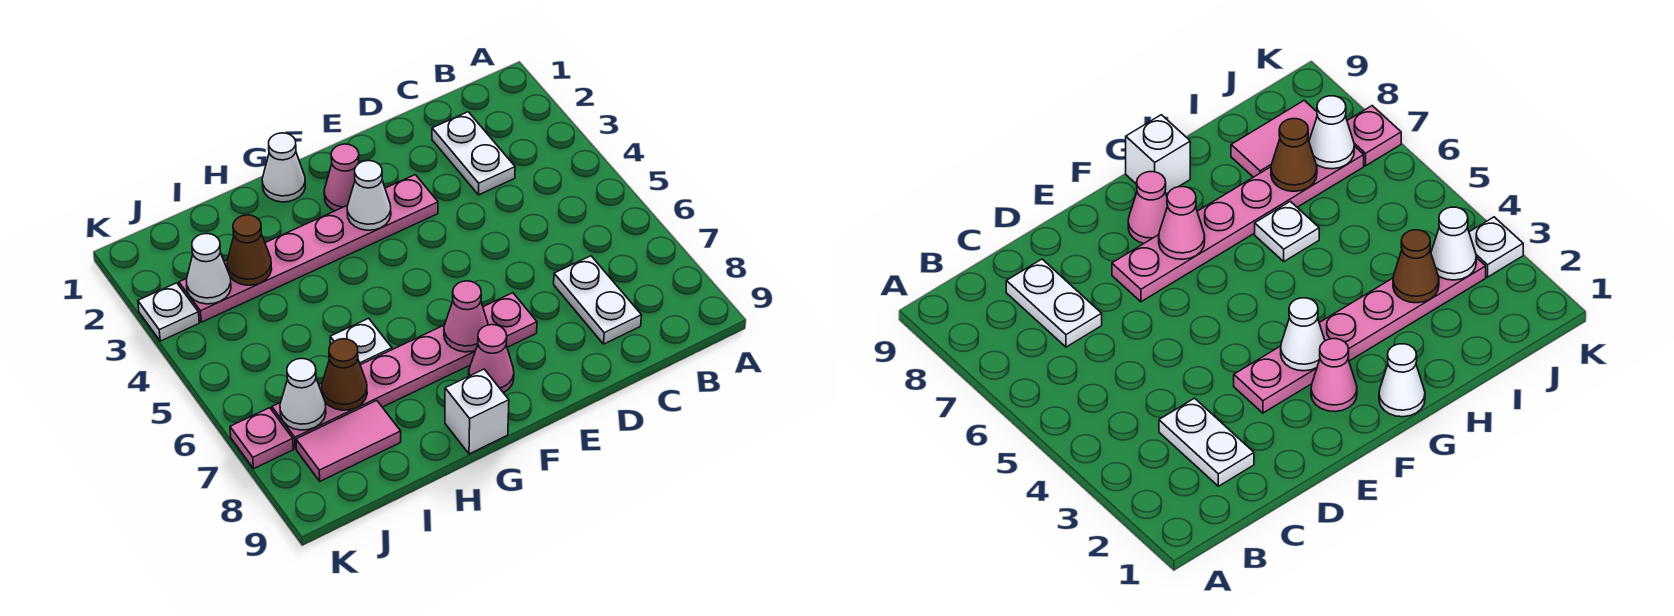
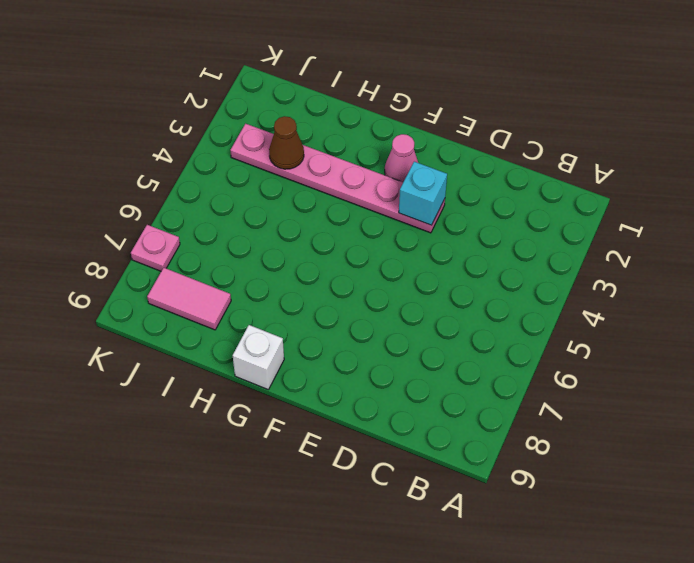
cyan brick E3 level 2 -> none
none -> white plate C2:C3 level 1
none -> white plate C7:C8 level 1
none -> pink plate E7:J7 level 1

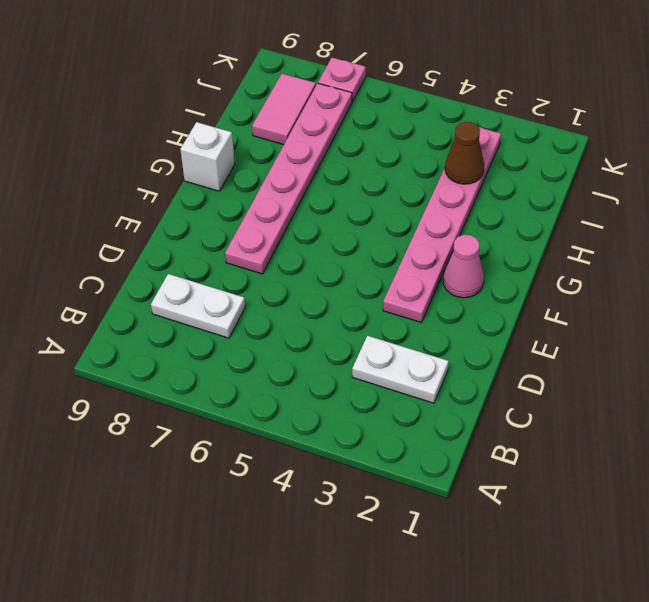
none -> pink cone F8 level 1
none -> white cone G1 level 1
none -> white plate H6 level 1

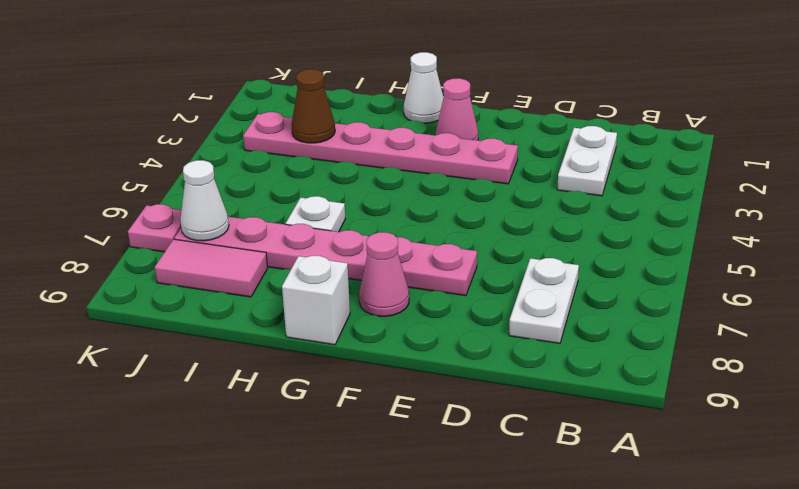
none -> white plate K3 level 1
none -> white cone F3 level 2
none -> pink cone F7 level 2

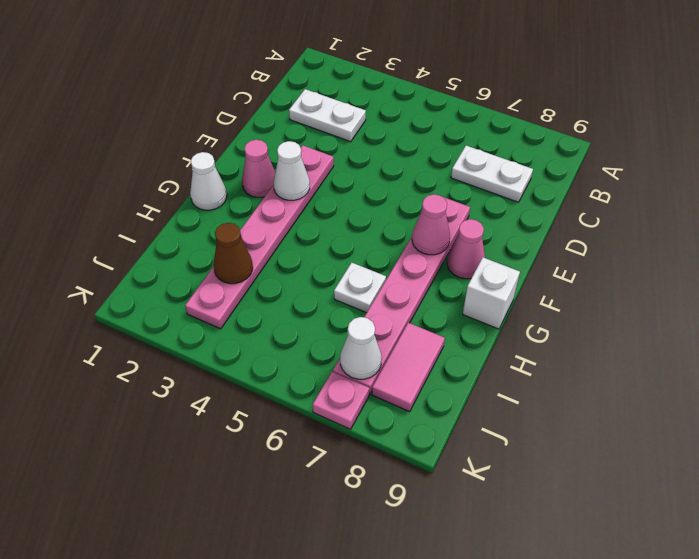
none -> white plate K3 level 1
none -> brown cone I7 level 2
none -> white cone J3 level 2

